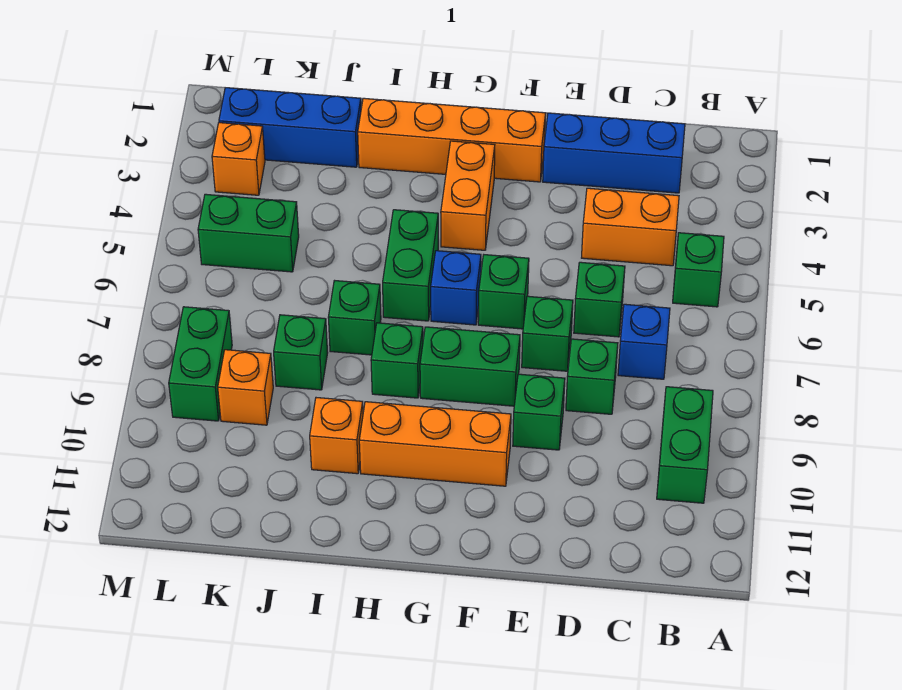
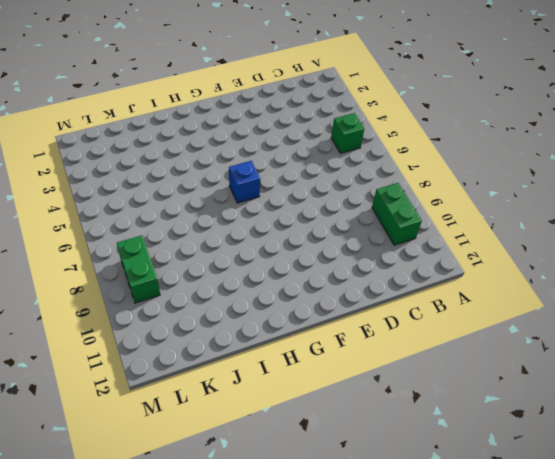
none -> blue brick C2:E2 level 1
none -> orange brick C4:D4 level 1
none -> blue brick C7 level 1

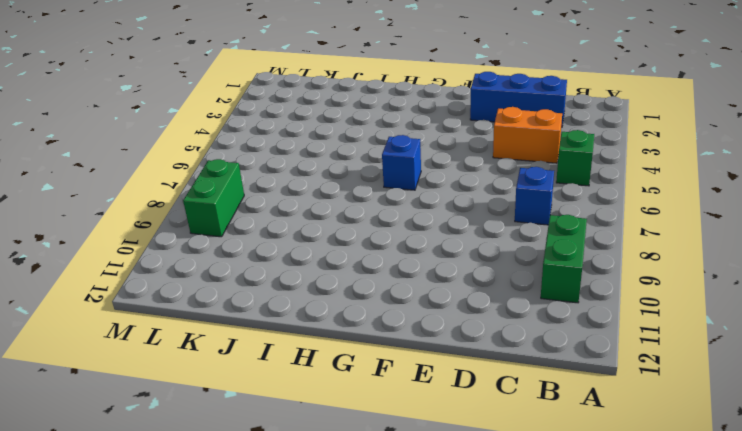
none -> green brick D6 level 1
none -> green brick D8 level 1
none -> green brick E7 level 1

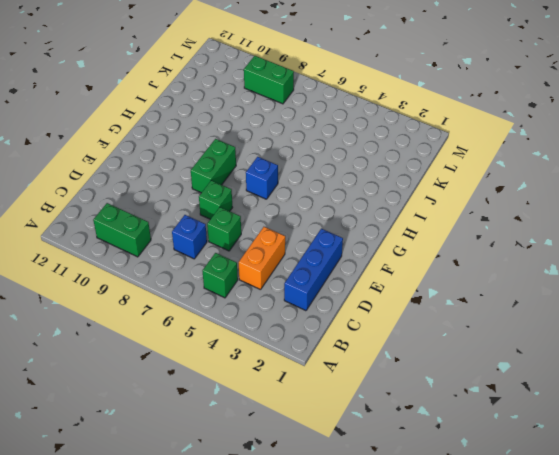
none -> green brick D8 level 1
none -> green brick E9 level 1
none -> orange brick F2:I2 level 1

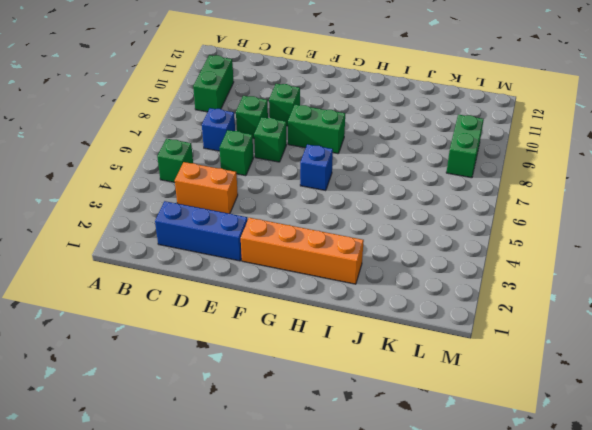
none -> green brick F6 level 1
none -> orange brick F10:H10 level 1
none -> orange brick G3:G4 level 1

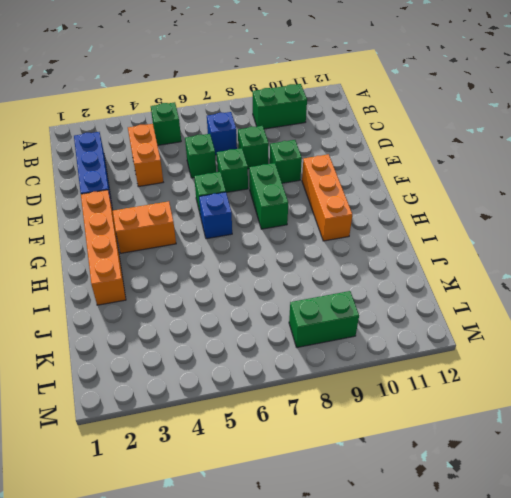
none -> green brick H5:H6 level 1
none -> green brick H8 level 1
none -> green brick I7 level 1

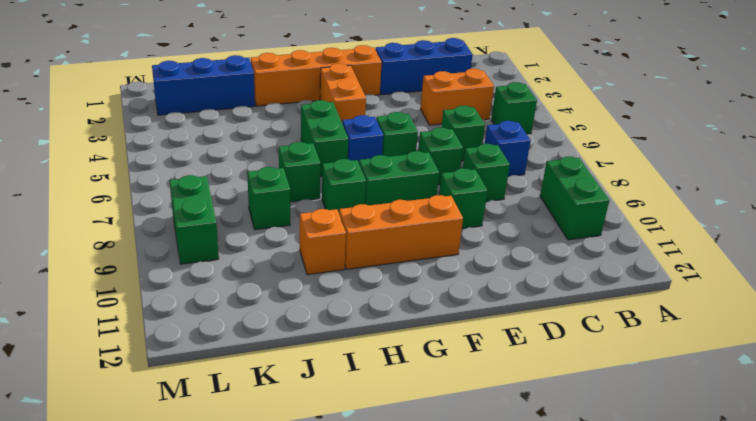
none -> green brick K5:L5 level 1
none -> orange brick K9 level 1
none -> orange brick L3 level 1

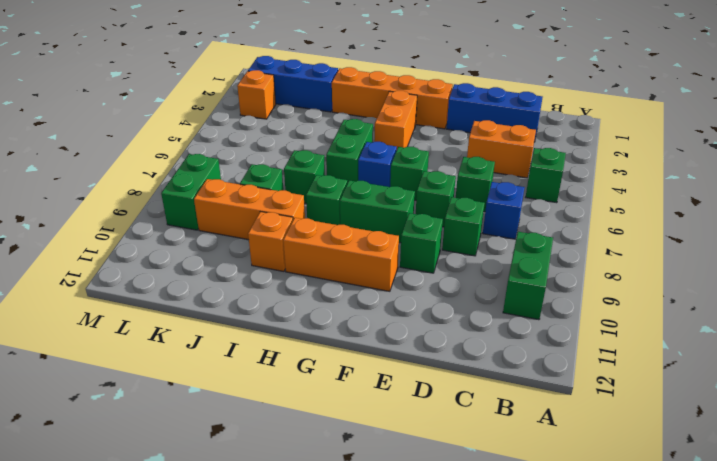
orange brick I9:K9 level 1 -> orange brick K9 level 1
none -> green brick K5:L5 level 1

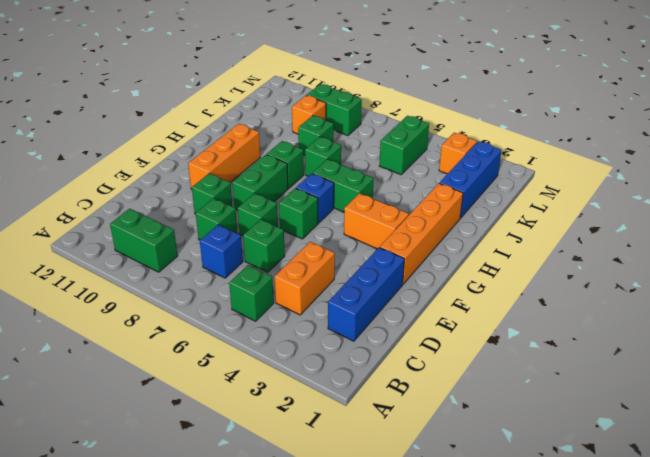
none -> orange brick I10 level 1

